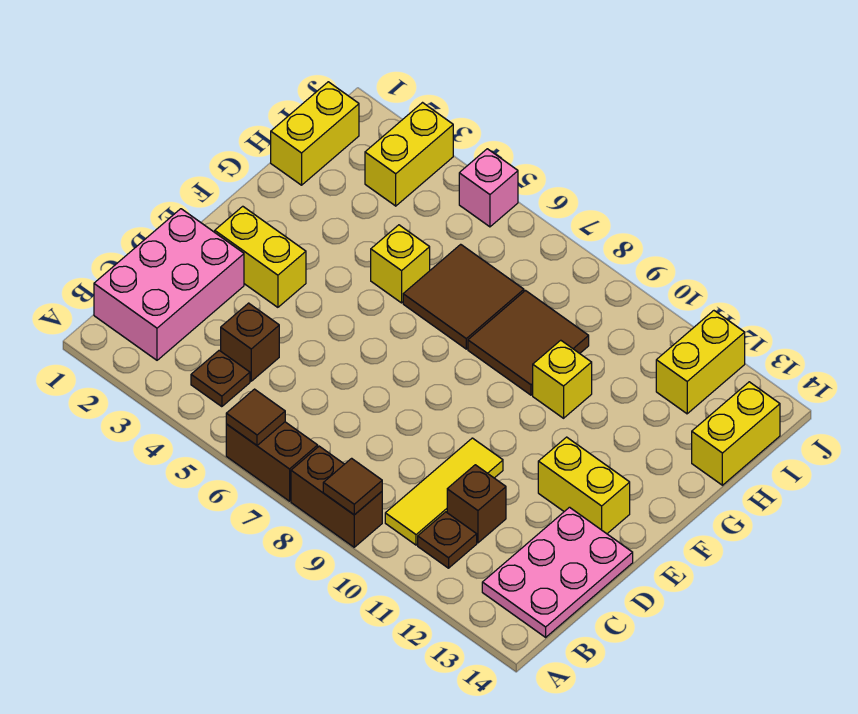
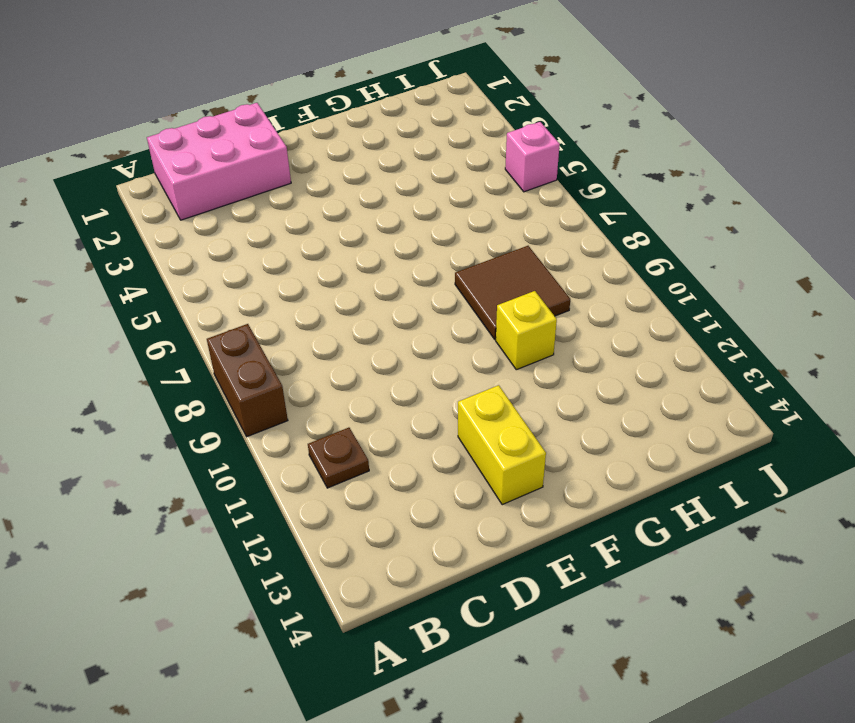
none -> brown brick A6:A7 level 1
none -> brown plate B4 level 1
none -> yellow tile B10:D10 level 1

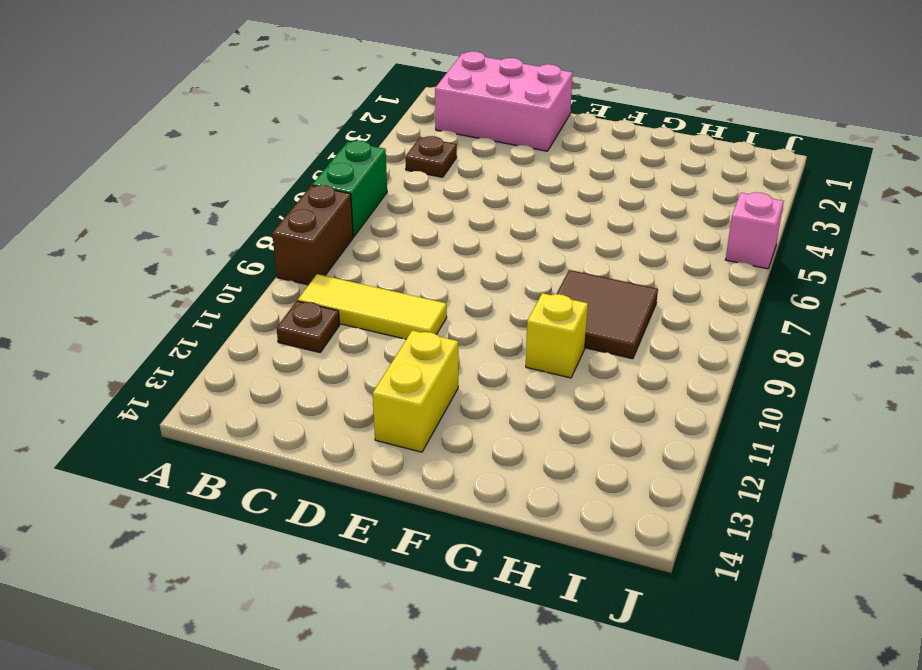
green brick A6:A7 level 1 -> brown brick A6:A7 level 1
none -> pink plate B13:D14 level 1
none -> brown brick C4 level 1
none -> brown brick C11 level 1

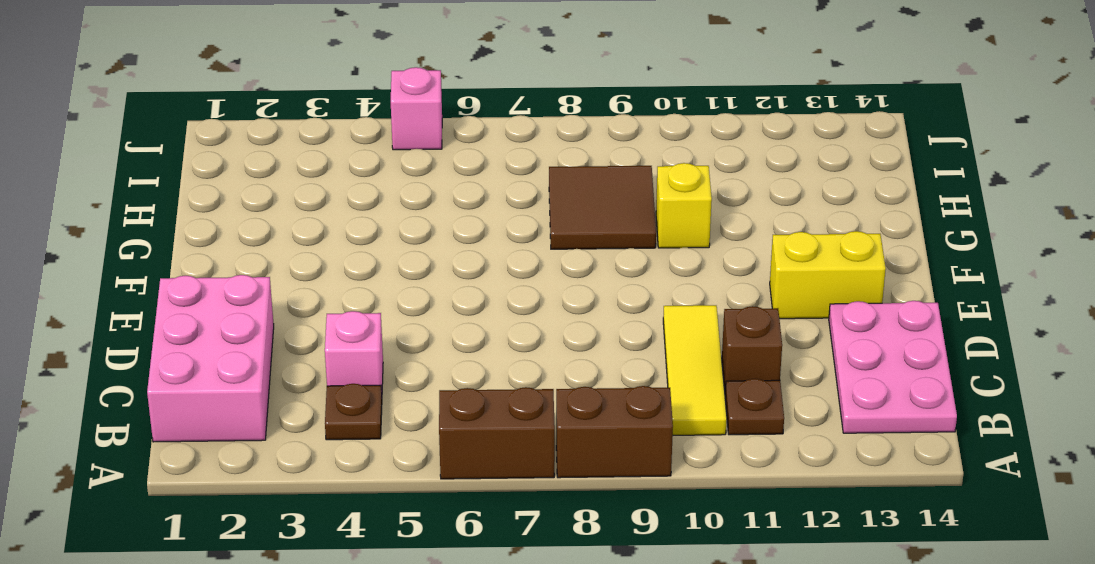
pink brick C4 level 1 -> brown brick C4 level 1
none -> yellow brick E2:E3 level 1
none -> yellow brick G5 level 1
none -> brown tile G6:H7 level 1

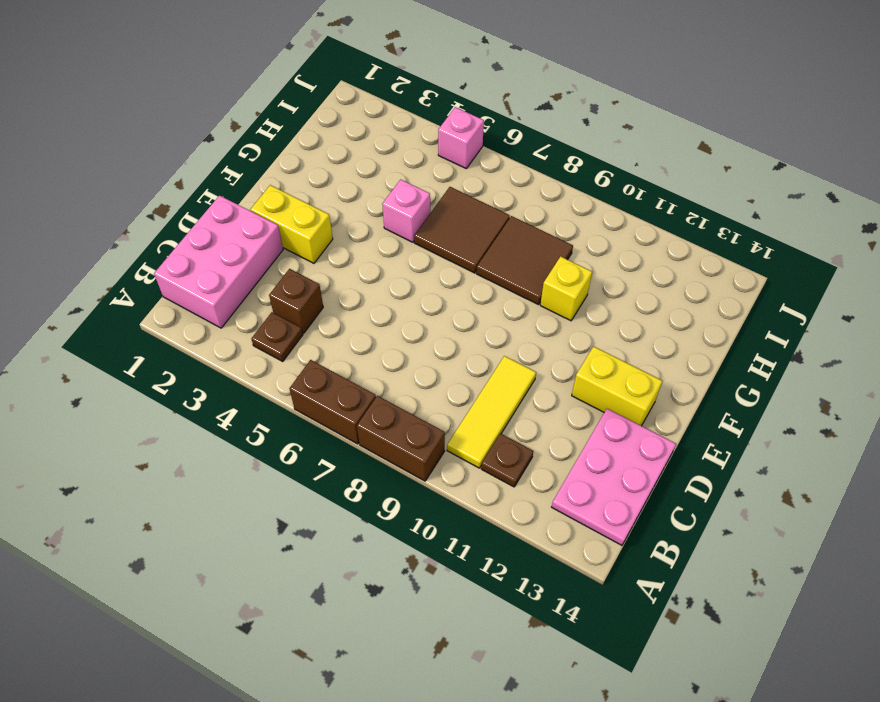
pink brick G5 level 1 -> yellow brick G5 level 1
none -> brown brick C11 level 1
none -> yellow brick H1:I1 level 1
none -> yellow brick H14:I14 level 1

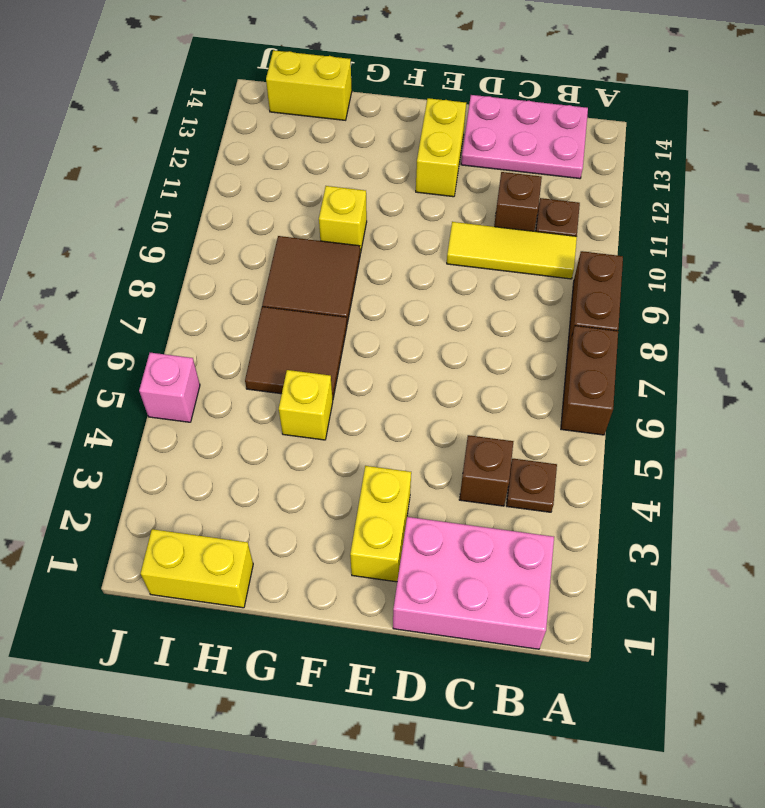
none -> yellow brick I3:J3 level 1
none -> yellow brick I12:J12 level 1
none -> brown tile A6 level 2

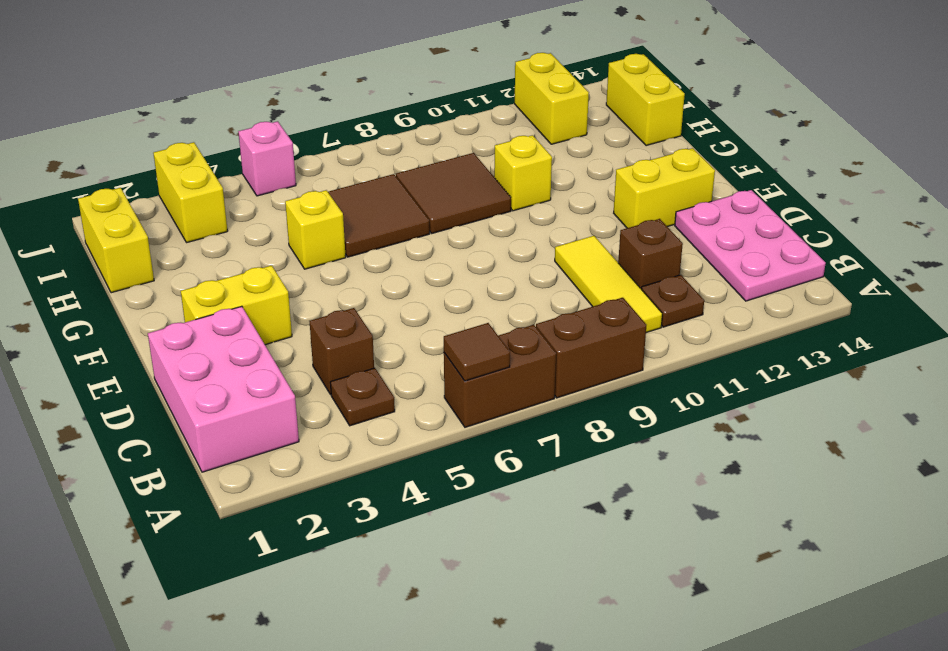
none -> brown tile A9 level 2

